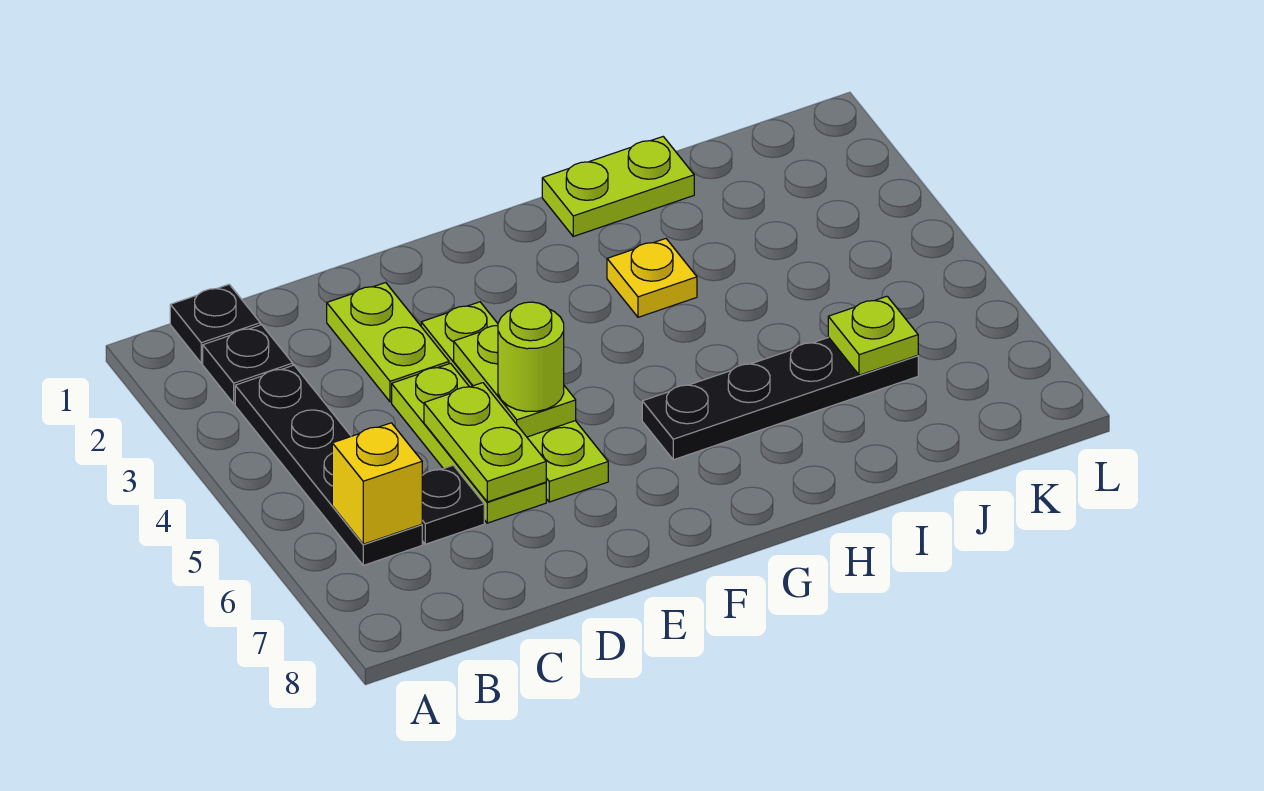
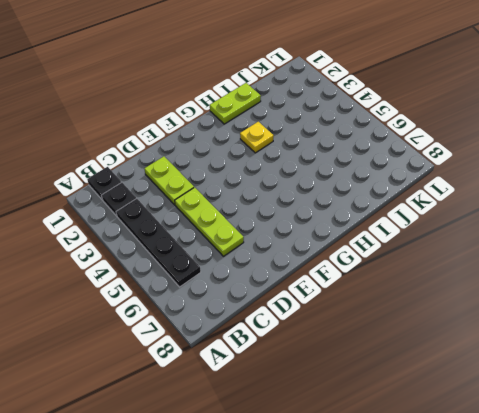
none -> black plate C6 level 1
none -> lime plate E3:E6 level 1
none -> black plate G6:J6 level 1

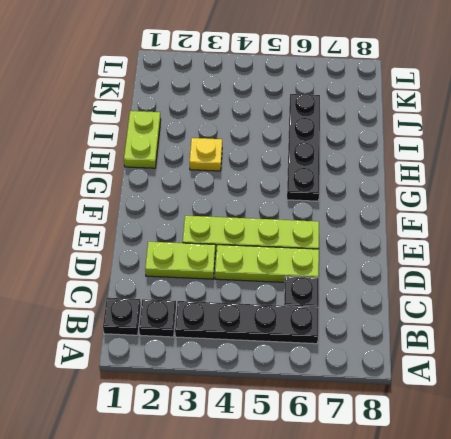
none -> yellow brick B6 level 2
none -> lime plate D5:D6 level 2
none -> lime plate E4:E5 level 2

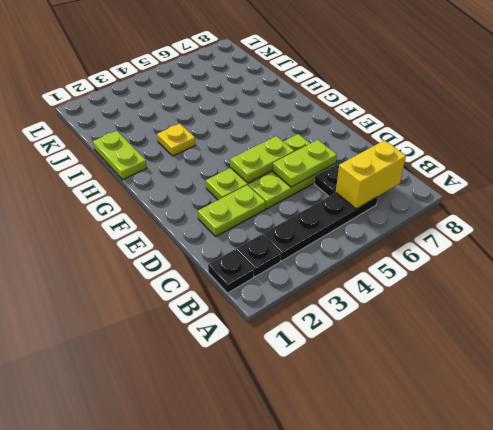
yellow brick B6:B7 level 2 -> yellow brick B6 level 2
none -> black plate G6:J6 level 1
none -> lime plate J6 level 2
none -> lime round brick E5 level 3

